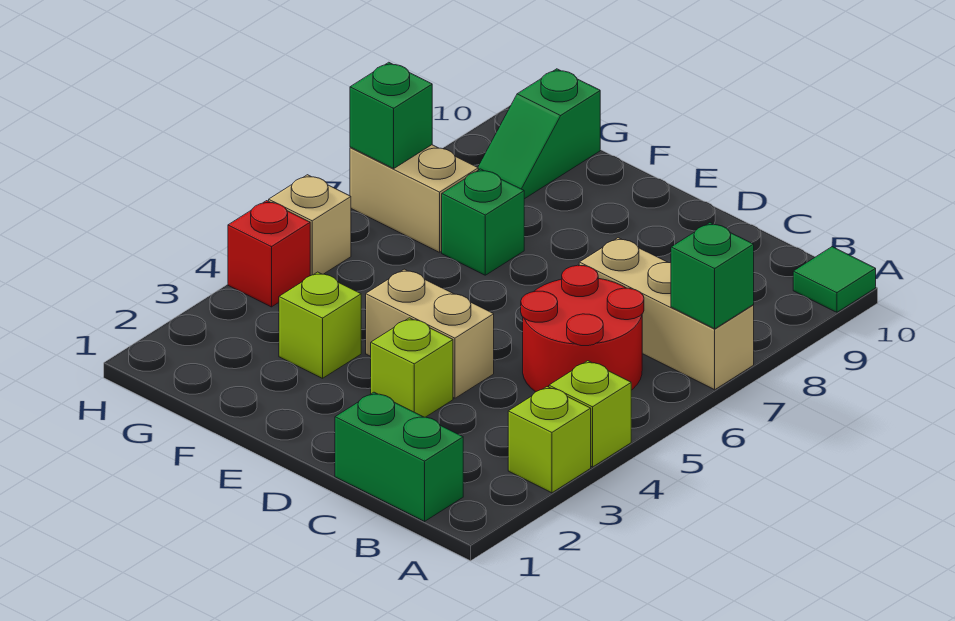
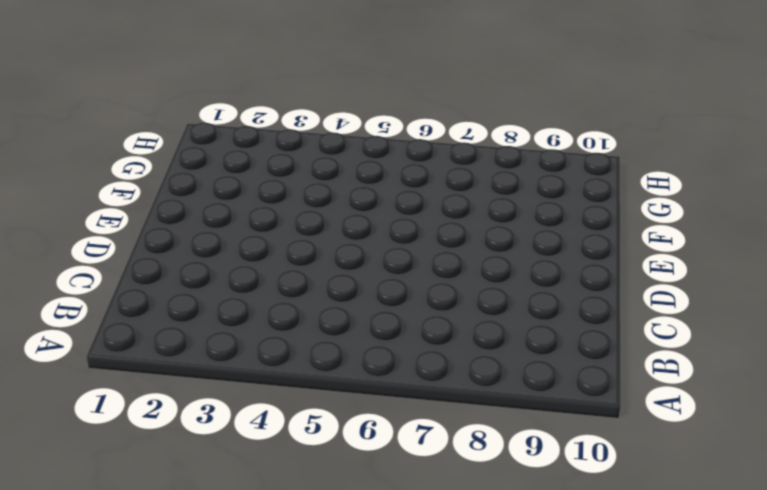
none -> lime brick A3 level 1
none -> lime brick A4 level 1
none -> tan brick A7:C7 level 1

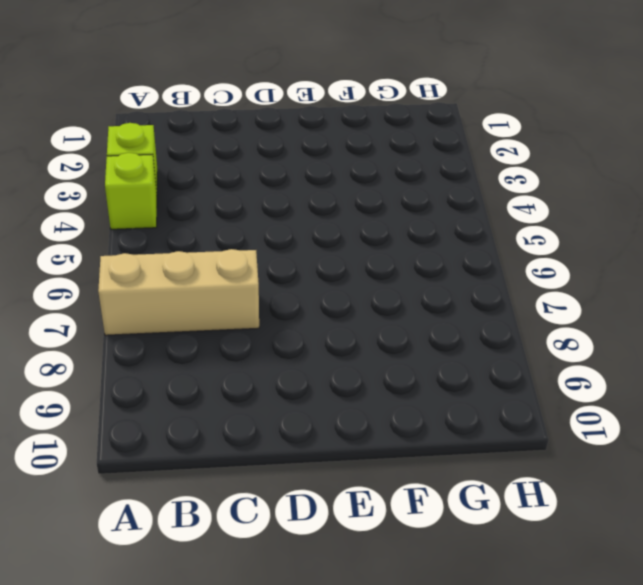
none -> green tile A10 level 1
none -> green brick B1:C1 level 1
none -> red round brick B5:C6 level 1

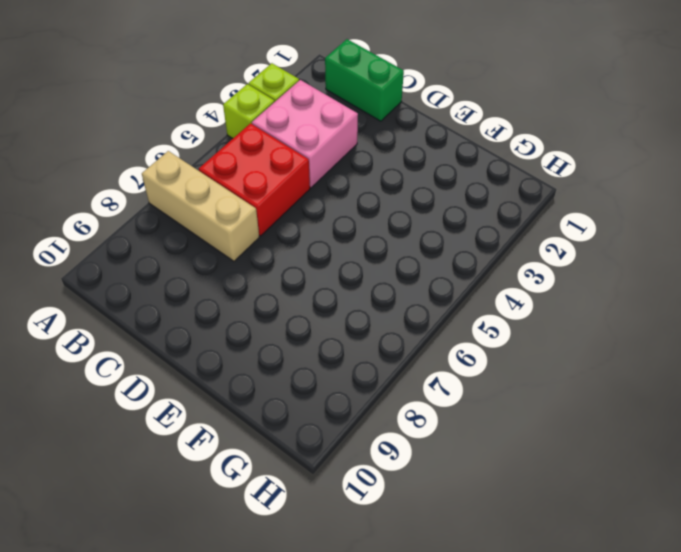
pink brick B3:C4 level 1 -> none
red brick B5:C6 level 1 -> red round brick B5:C6 level 1
none -> green tile A10 level 1
none -> lime brick D3 level 1
none -> tan brick D4:E4 level 1

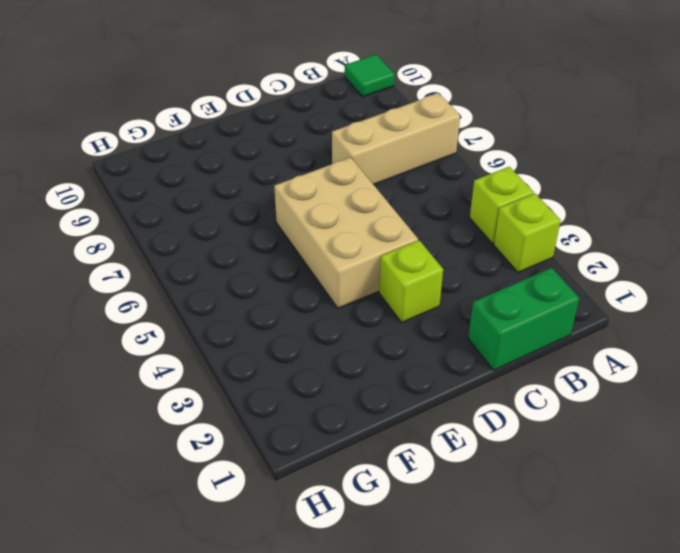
tan brick D4:E6 level 1 -> tan brick D4:E4 level 1
none -> red round brick B5:C6 level 1
none -> lime brick F3 level 1
none -> green brick F7 level 1

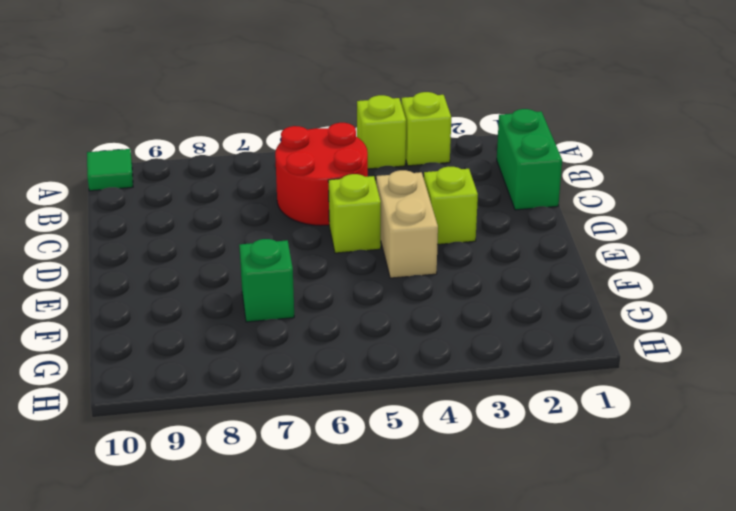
lime brick D5 level 1 -> lime brick F3 level 1
none -> tan brick A7:C7 level 1
none -> tan brick G7:H7 level 1
none -> green slope G9:G10 level 1 top 10

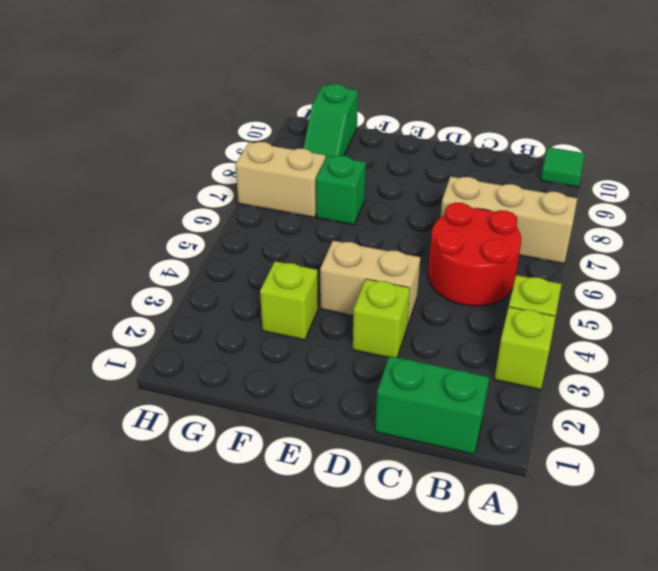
none -> red brick H4 level 1
none -> tan brick H5 level 1
none -> green brick A7 level 2

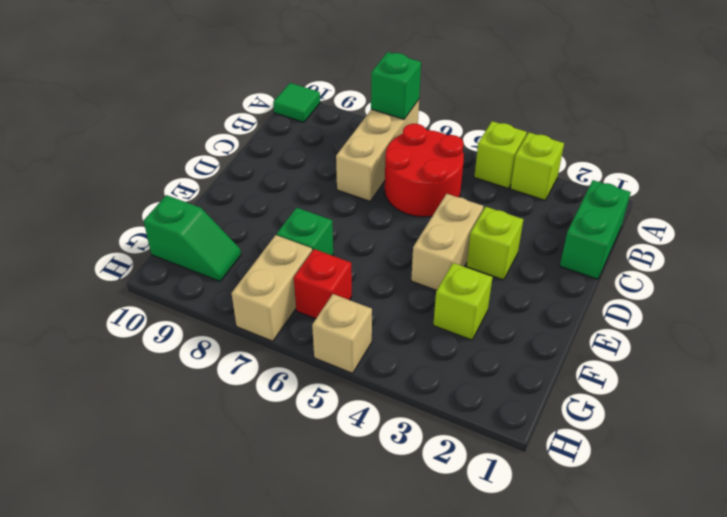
red brick G6 level 1 -> red brick H4 level 1
none -> green brick H7 level 2

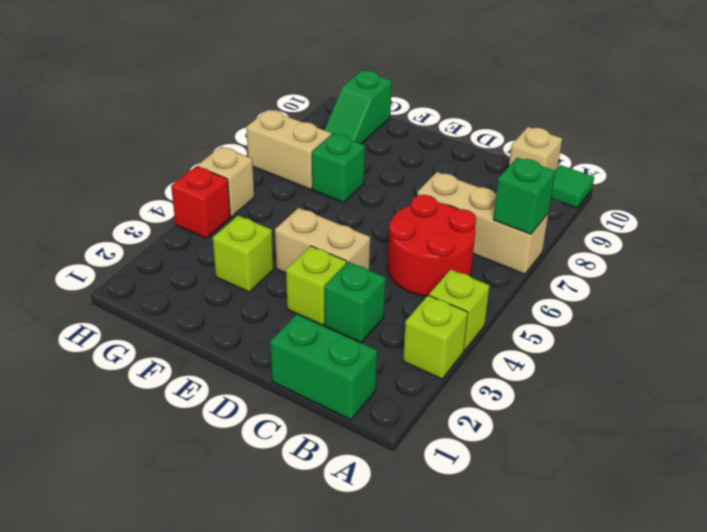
tan brick B10 level 1 -> none
green brick C3 level 1 -> green brick H7 level 2

